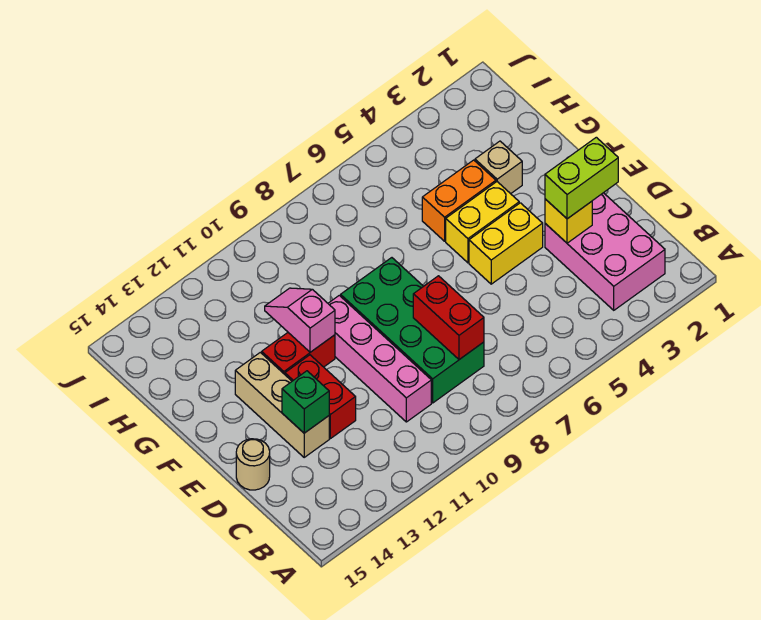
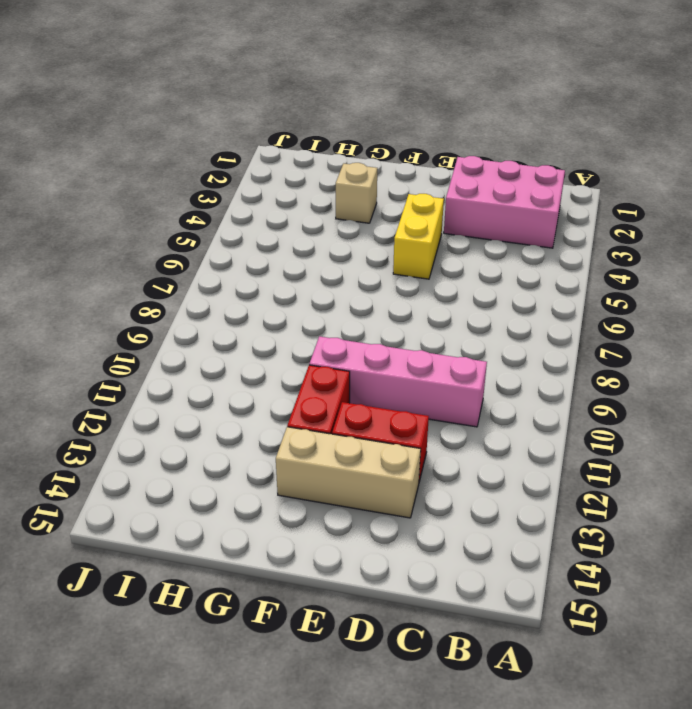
none -> green brick C8:F9 level 1
none -> tan round brick D15 level 1
none -> yellow brick F4:F5 level 1

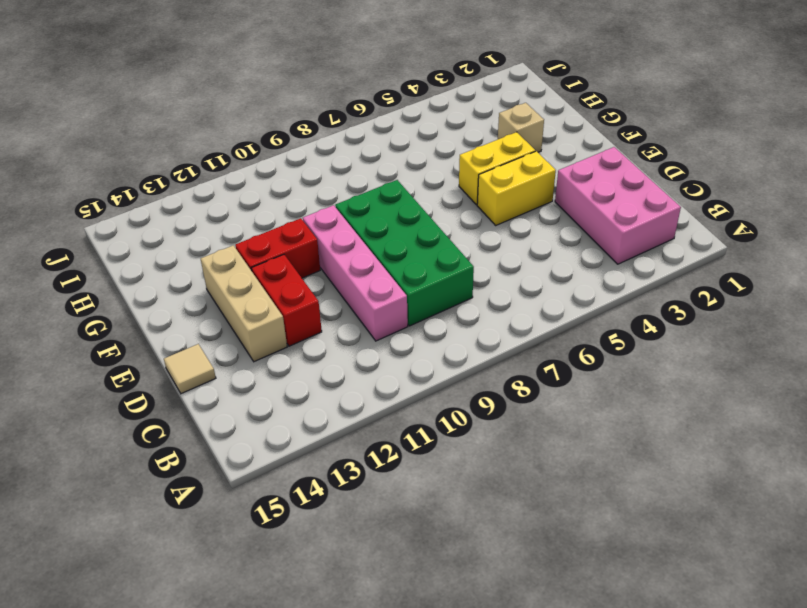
tan tile D15 level 1 -> tan round brick D15 level 1
none -> orange brick G4:G5 level 1
none -> red brick C8:D8 level 2
none -> yellow brick D3 level 2

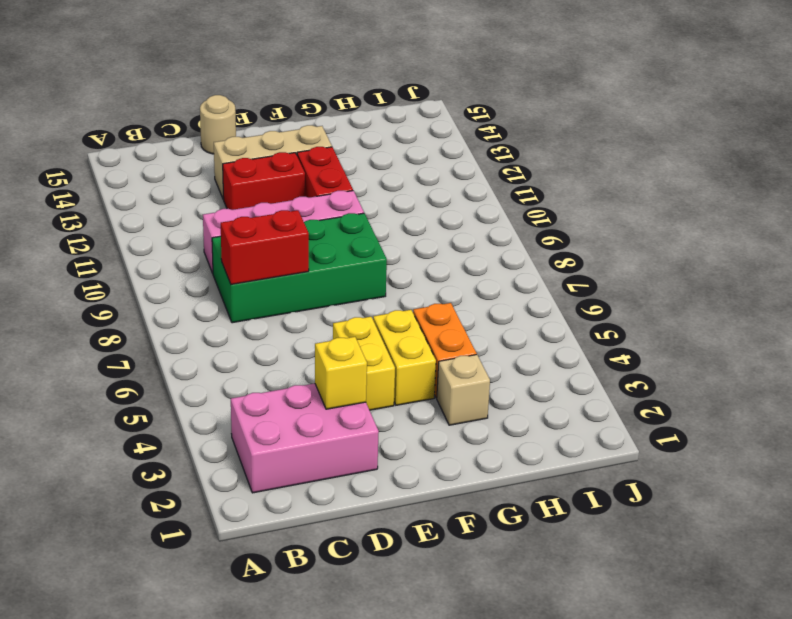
none -> green brick D13 level 2
none -> pink slope F11:G11 level 2 top F
none -> lime brick D2:D3 level 3

